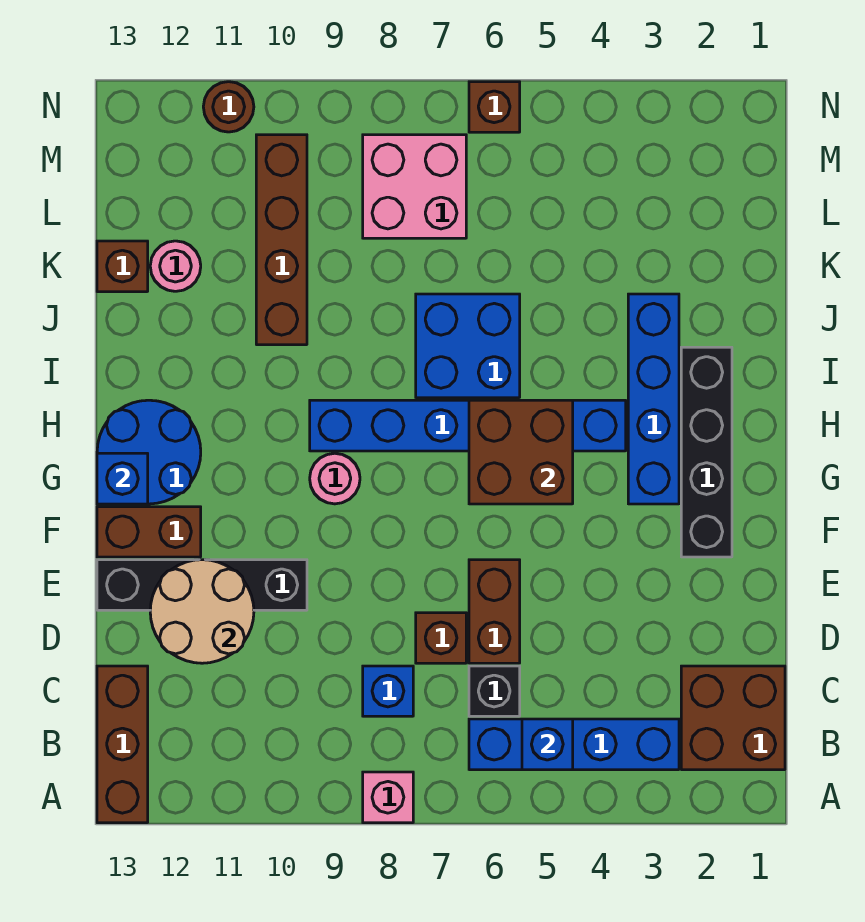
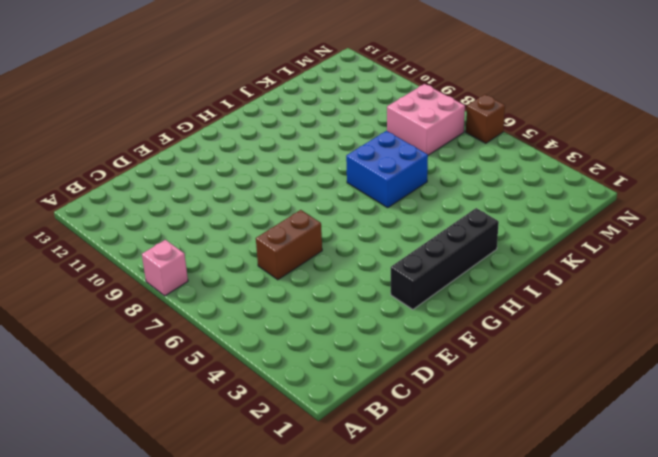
none -> brown brick A13:C13 level 1
none -> brown brick B1:C2 level 1
none -> blue brick B3:B6 level 1

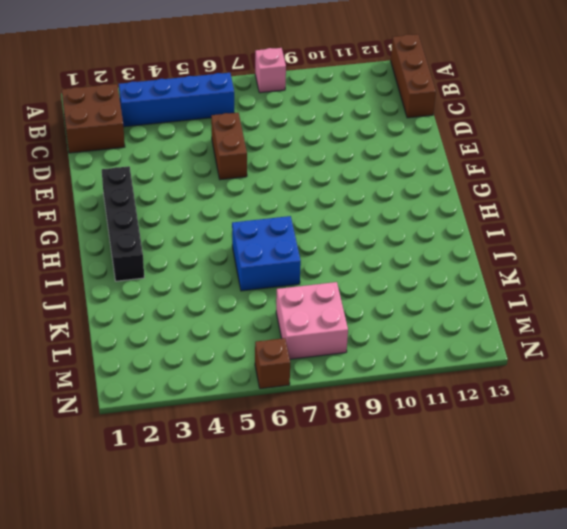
none -> black brick C6 level 1
none -> blue brick C8 level 1
none -> brown brick D7 level 1

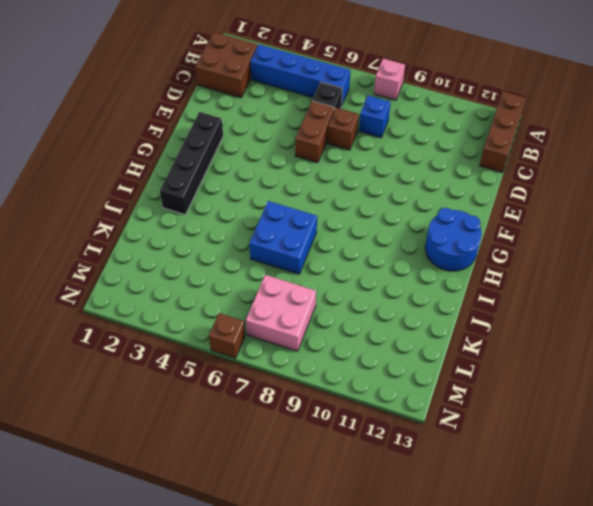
none -> black brick E10:E13 level 1
none -> brown brick F12:F13 level 1
none -> blue brick G3:J3 level 1

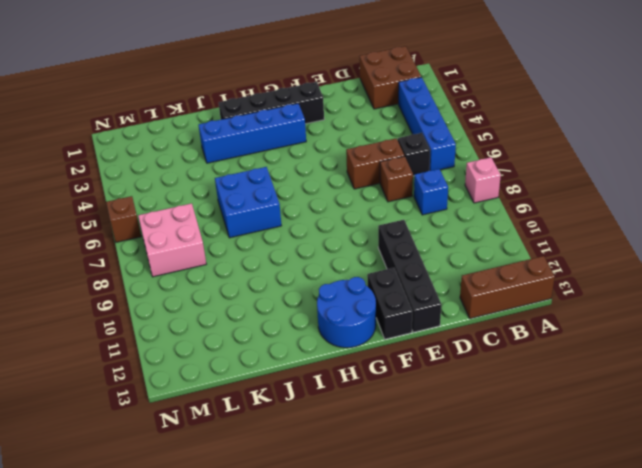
black brick F12:F13 level 1 -> brown brick F12:F13 level 1
none -> pink round brick G9 level 1
none -> blue brick H4:H9 level 1
none -> brown brick J10:M10 level 1

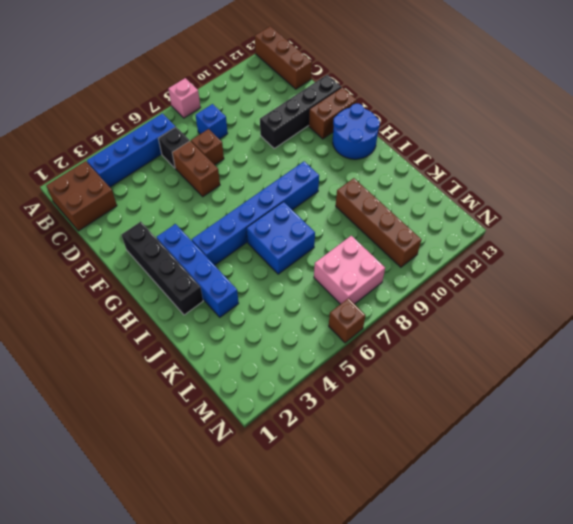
none -> pink round brick G9 level 1
none -> pink round brick K12 level 1
none -> brown brick K13 level 1

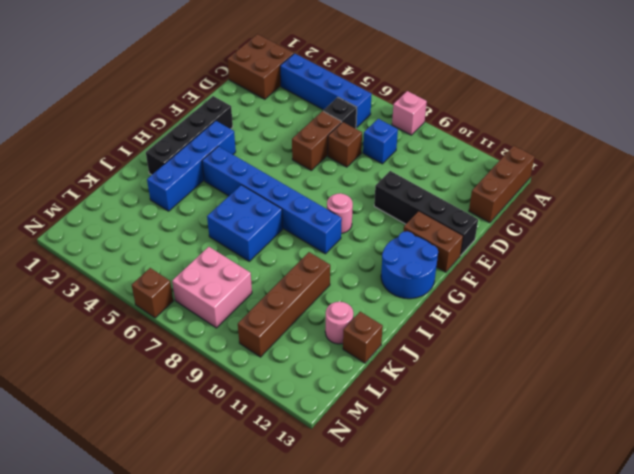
none -> brown round brick N11 level 1
none -> blue brick B5 level 2
none -> tan round brick D11:E12 level 2

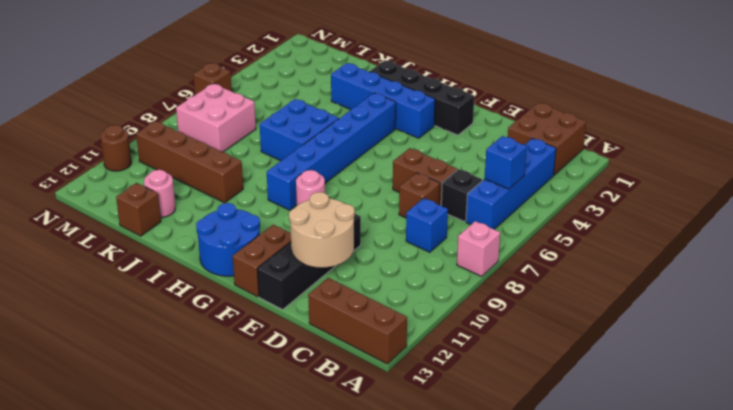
none -> brown brick G5:H6 level 2
none -> blue brick G13 level 2

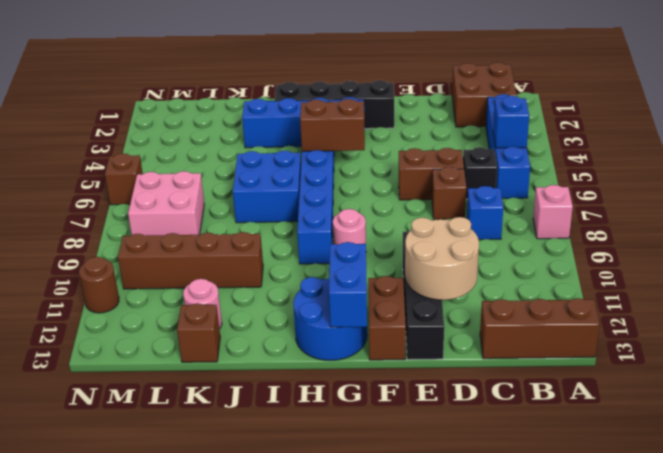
brown brick G5:H5 level 2 -> brown brick G5:H6 level 2
blue brick G12:G13 level 2 -> blue brick G13 level 2

